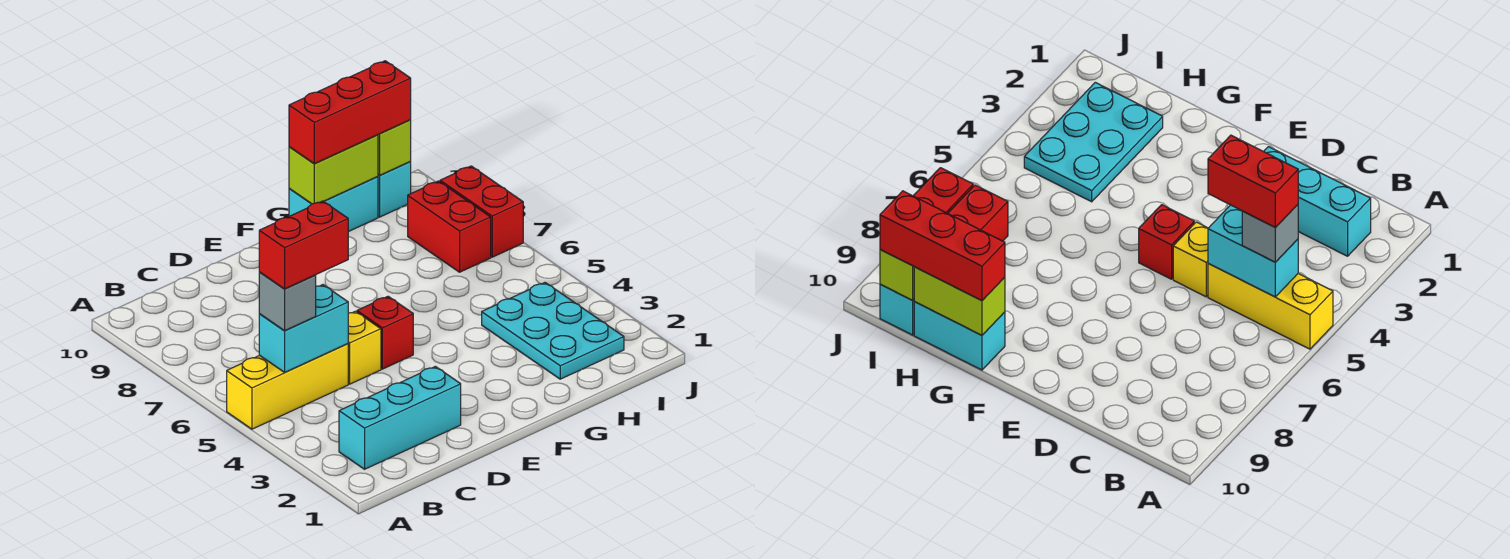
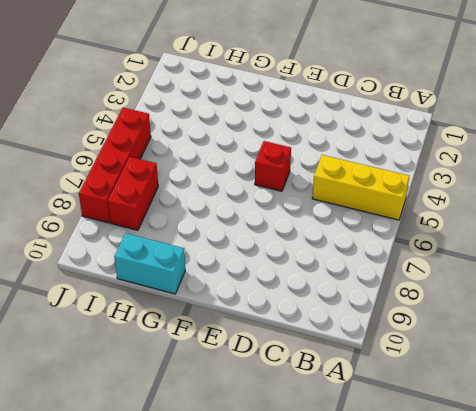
red brick J5:J8 level 1 -> red brick J7:J8 level 1
none -> cyan brick B2:D2 level 1
none -> yellow brick D5 level 1
none -> cyan plate H2:I4 level 1

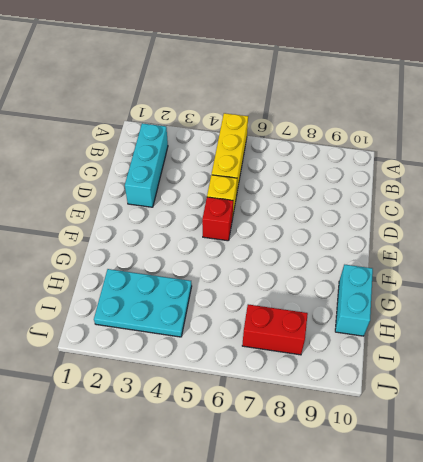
none -> cyan brick I10 level 1
none -> red brick J7:J8 level 1
none -> cyan brick B5:C5 level 2

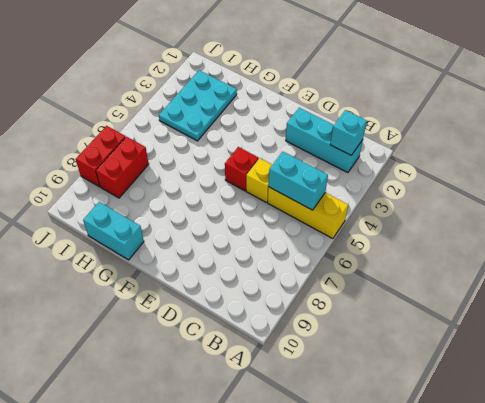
cyan brick B2 level 2 -> cyan brick I10 level 1
none -> lime brick G10:H10 level 2
none -> lime brick I10 level 2
none -> grey brick B5 level 3

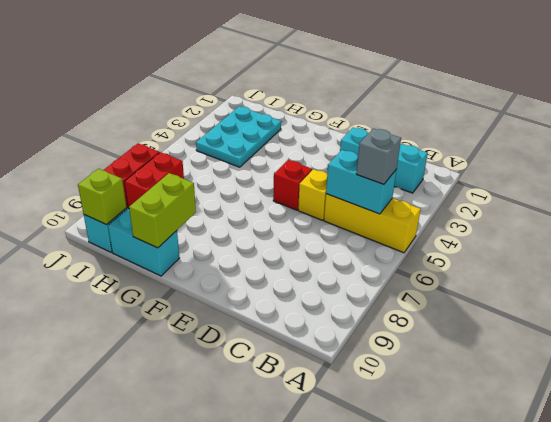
lime brick G9:G10 level 2 -> lime brick G10:H10 level 2
none -> red brick G10:I10 level 3
none -> red brick B5:C5 level 4

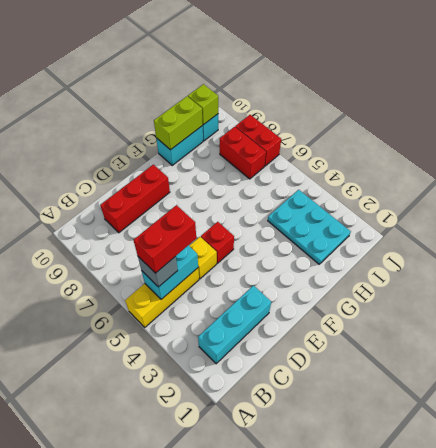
red brick C9:E9 level 1 -> red brick G10:I10 level 3

